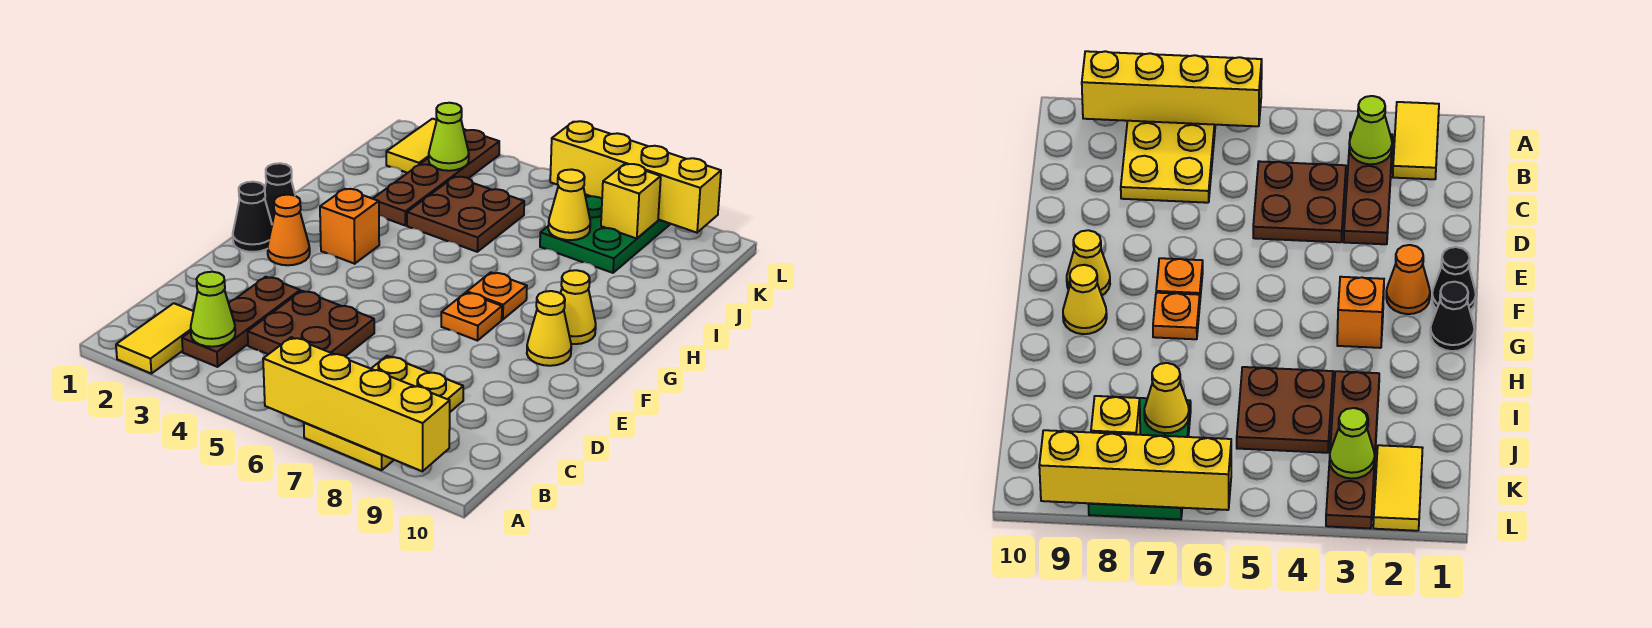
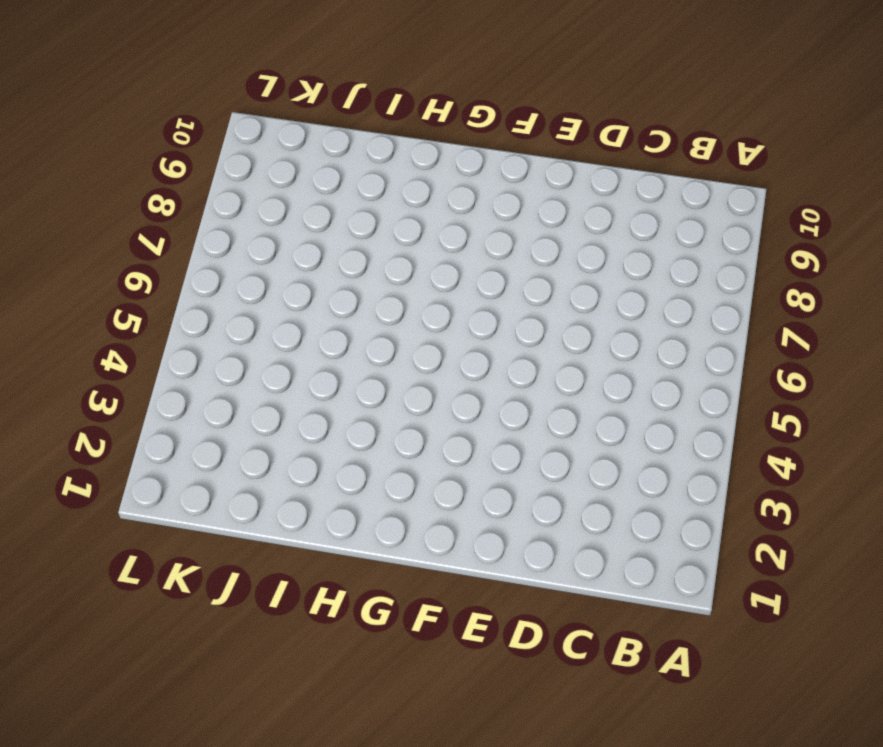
none -> yellow tile A2:B2 level 1
none -> yellow plate A7:C8 level 1
none -> brown plate B3:D3 level 1

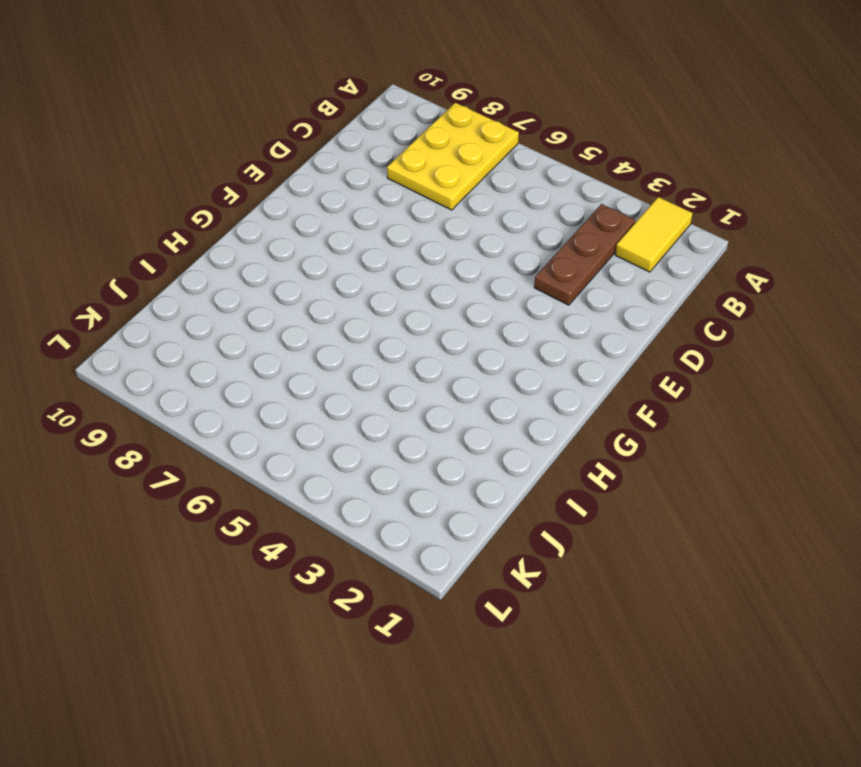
none -> brown plate C4:D5 level 1
none -> black cone F1 level 1
none -> orange cone F2 level 1

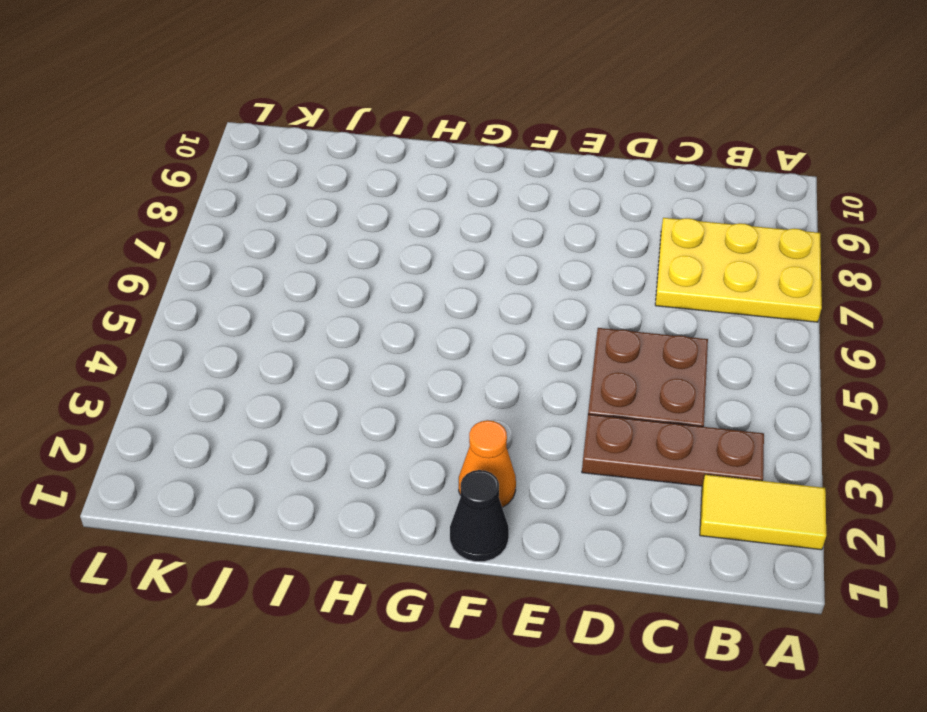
none -> orange plate F7 level 1
none -> yellow cone F9 level 1
none -> black cone G1 level 1

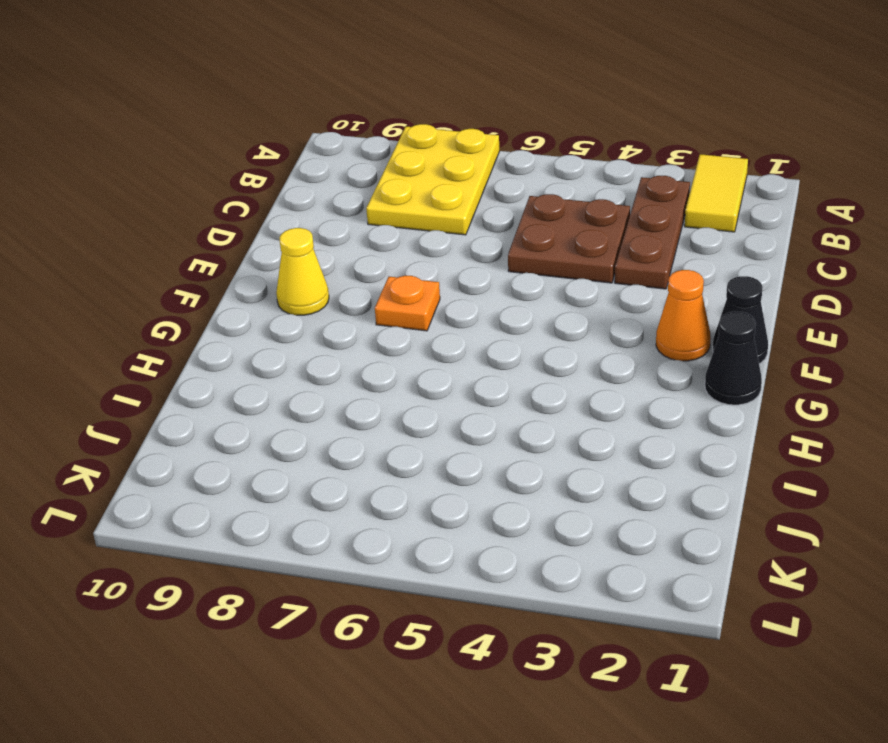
none -> orange brick G3 level 1
none -> orange plate G7 level 1
none -> yellow cone G9 level 1

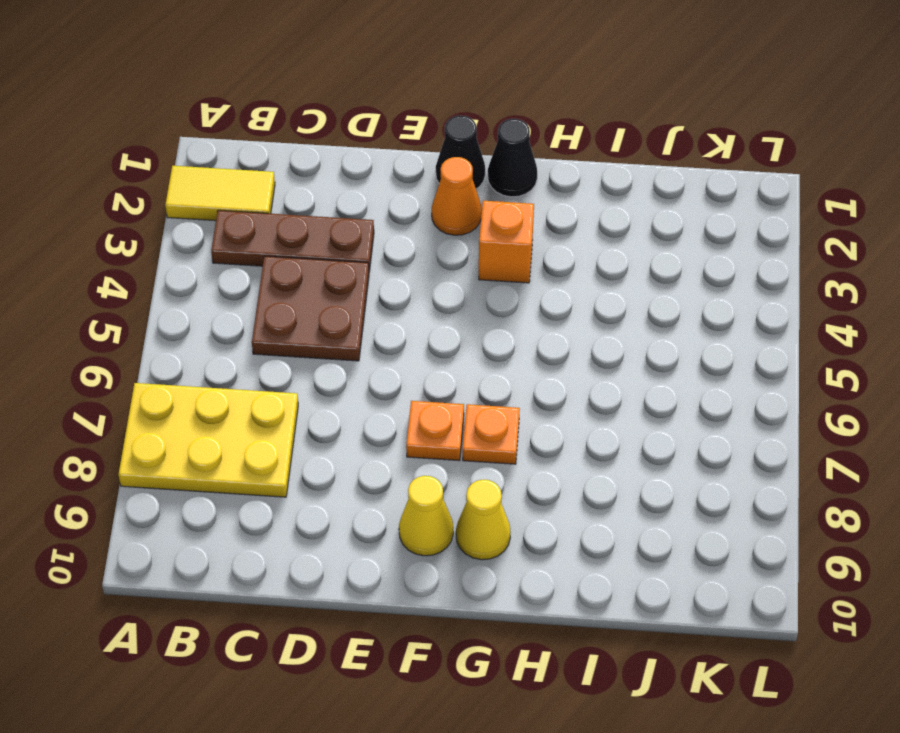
none -> brown plate I3:L3 level 1
none -> brown plate I4:J5 level 1
none -> green plate J7:L8 level 1

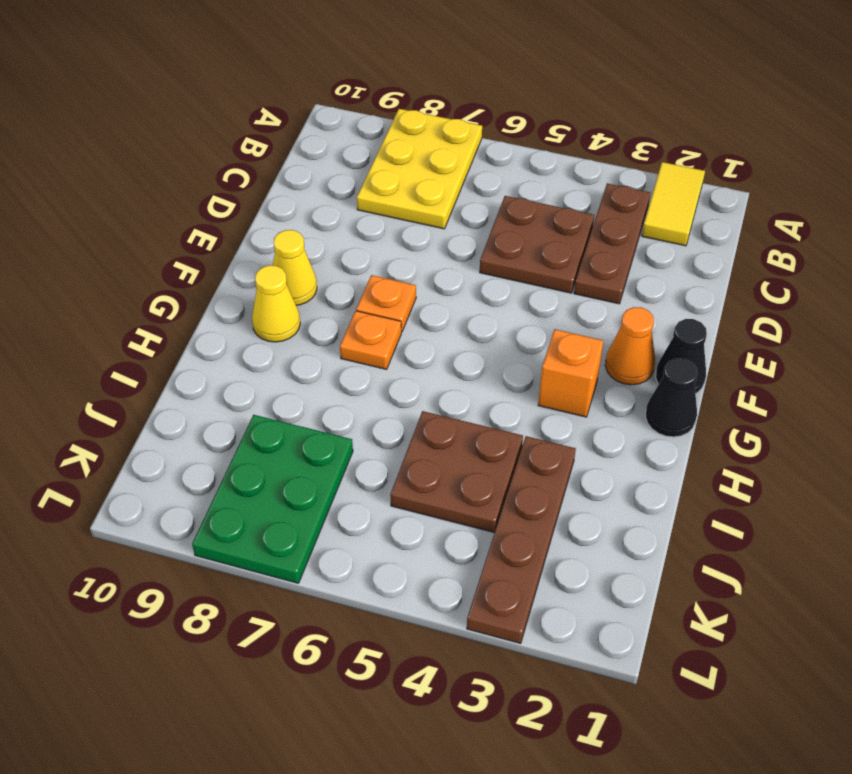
none -> yellow tile K2:L2 level 1
none -> yellow brick A6:A9 level 2
none -> lime cone B3 level 2

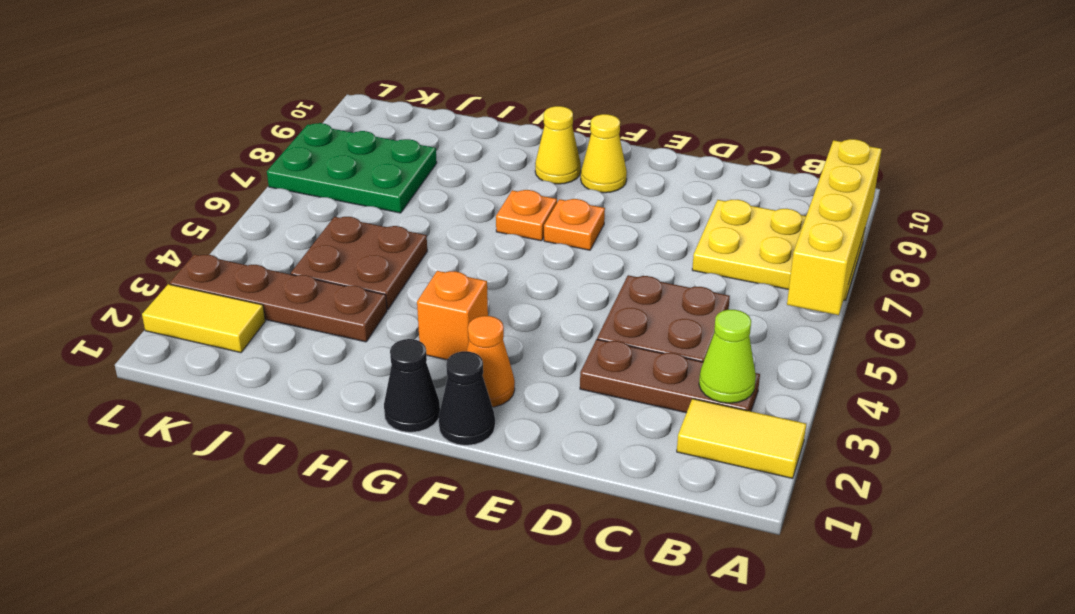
none -> yellow cone J7 level 2
none -> lime cone K3 level 2
none -> yellow brick K8 level 2

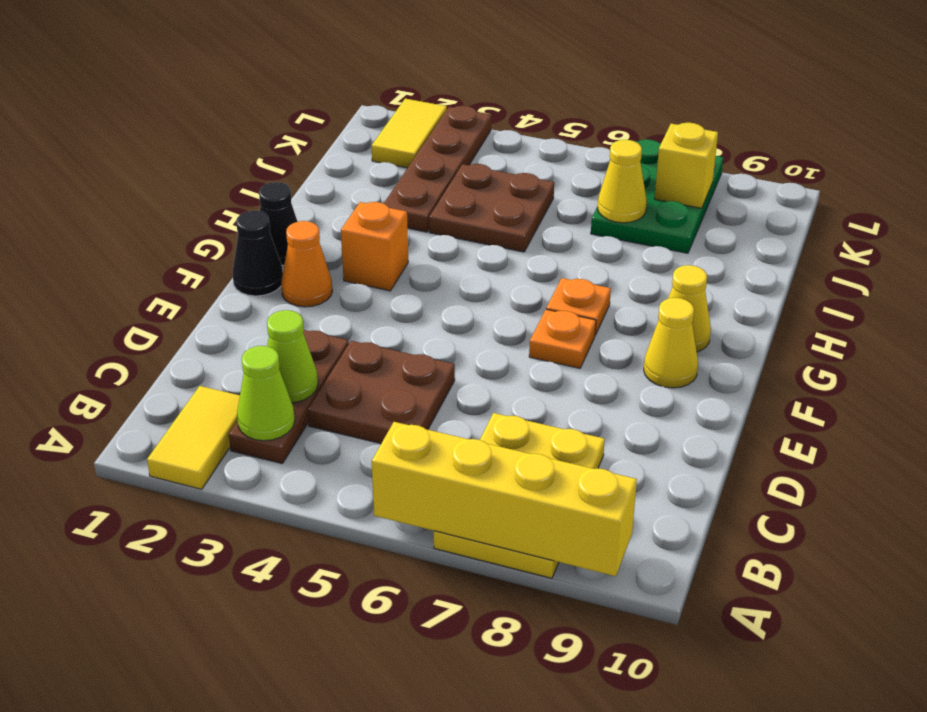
lime cone C3 level 2 -> lime cone K3 level 2
none -> yellow brick L6:L9 level 2

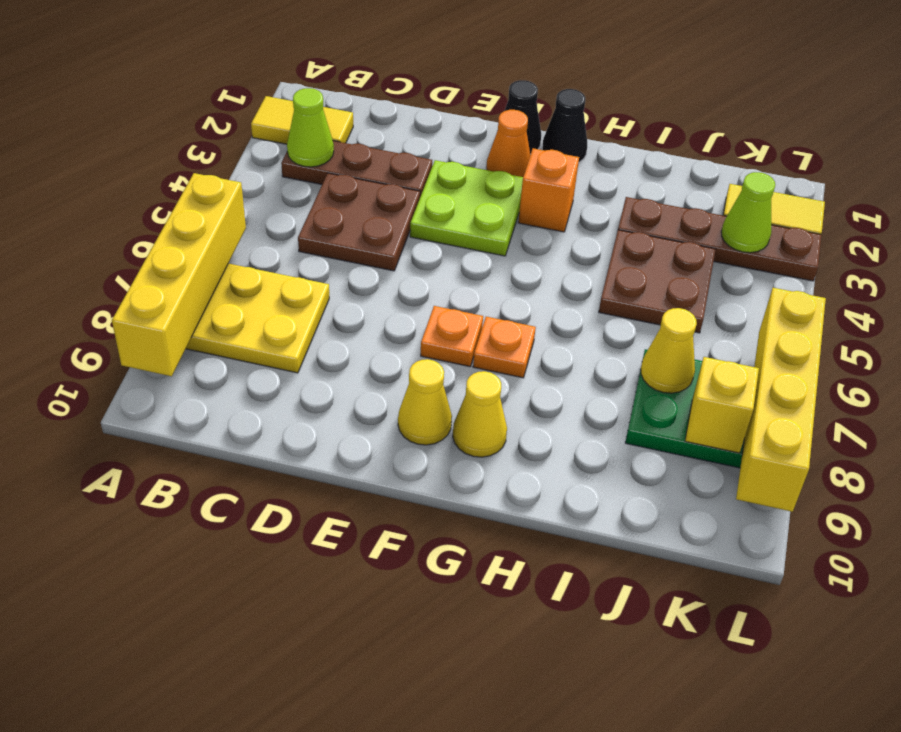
lime plate E3:F4 level 1 -> none

